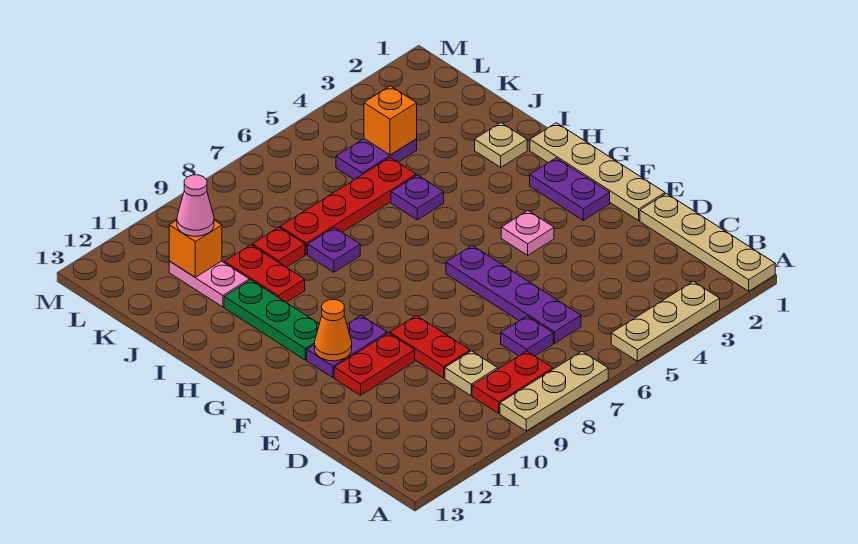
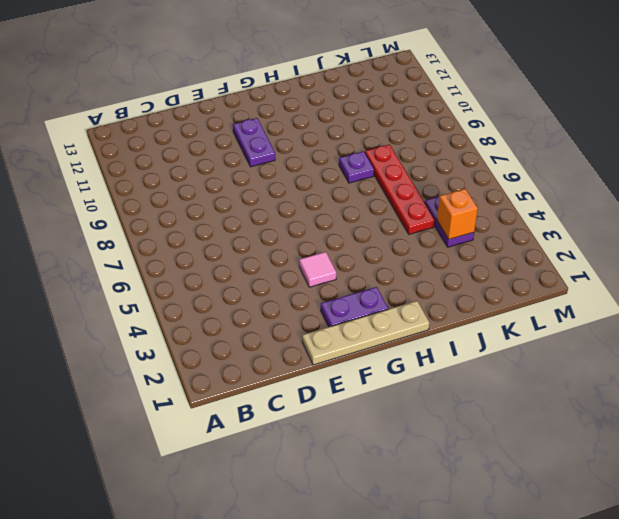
pink tile F4 level 1 -> pink plate F4 level 1
none -> tan plate A1:D1 level 1
none -> tan plate A3:A5 level 1
none -> tan plate A7:A9 level 1

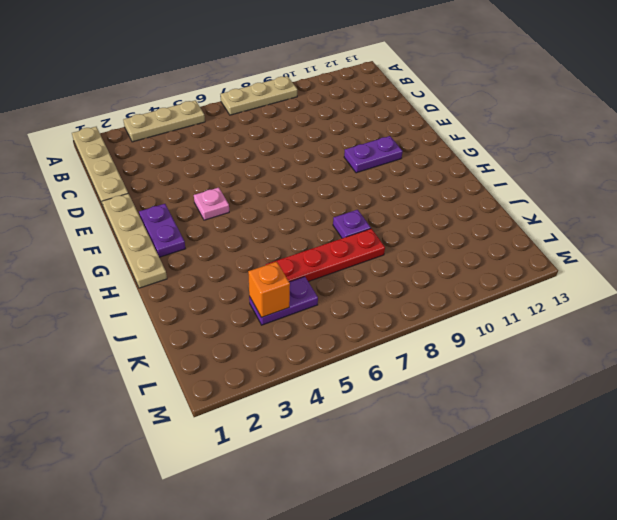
none -> red plate B8:B9 level 1
none -> purple plate C6:F6 level 1
none -> purple plate C7 level 1

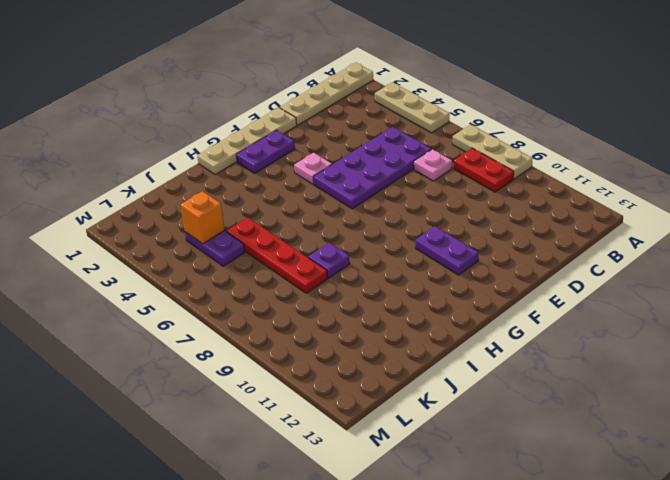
purple plate C5:F6 level 1 -> purple plate C6:F6 level 1
pink plate C7 level 1 -> purple plate C7 level 1
none -> tan plate C9 level 1
none -> red plate D9:E9 level 1
none -> red plate E10:E11 level 1

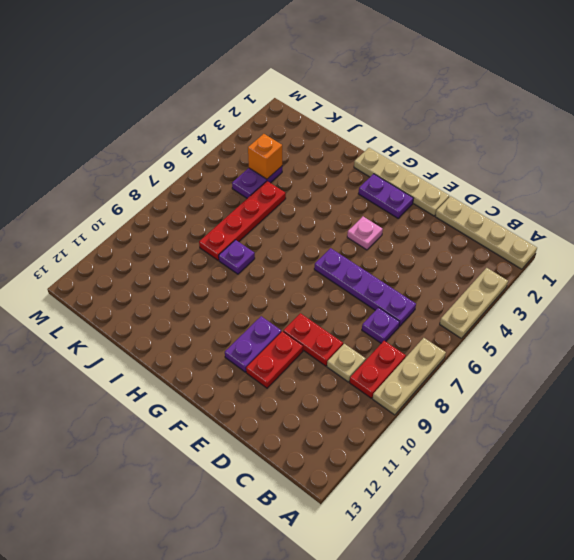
none -> green plate G11:I11 level 1
none -> tan plate I2 level 1
none -> purple plate I5 level 1

